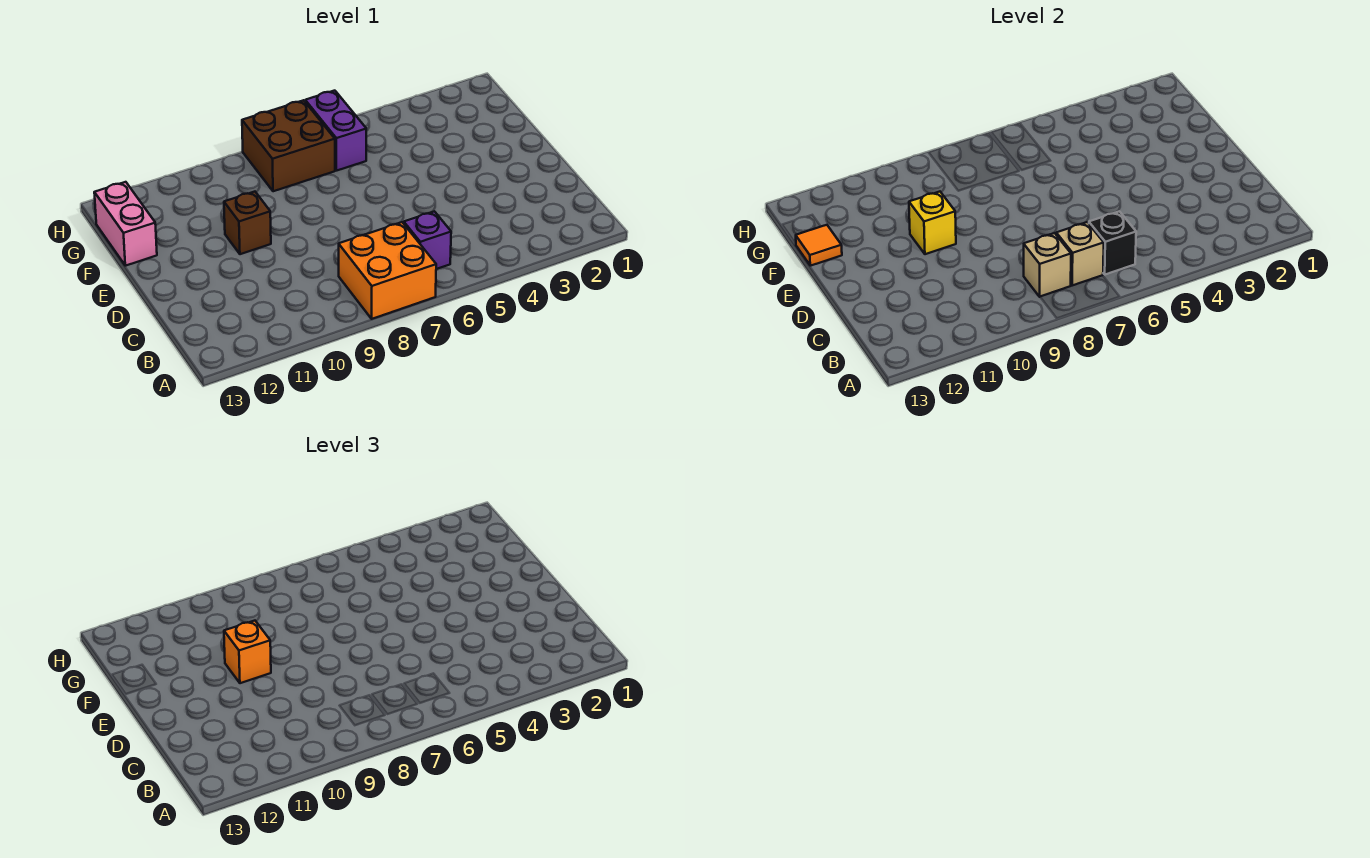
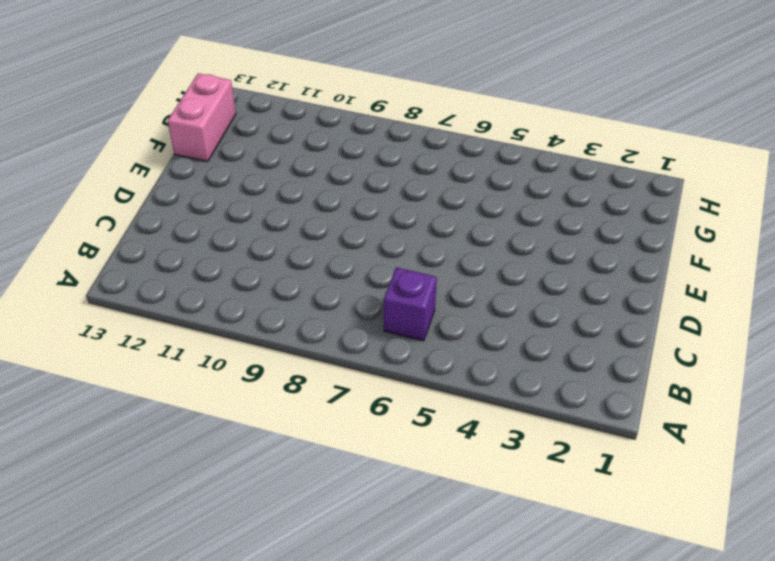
none -> orange brick A7:B8 level 1
none -> brown brick E10 level 1
none -> purple brick G6:H6 level 1

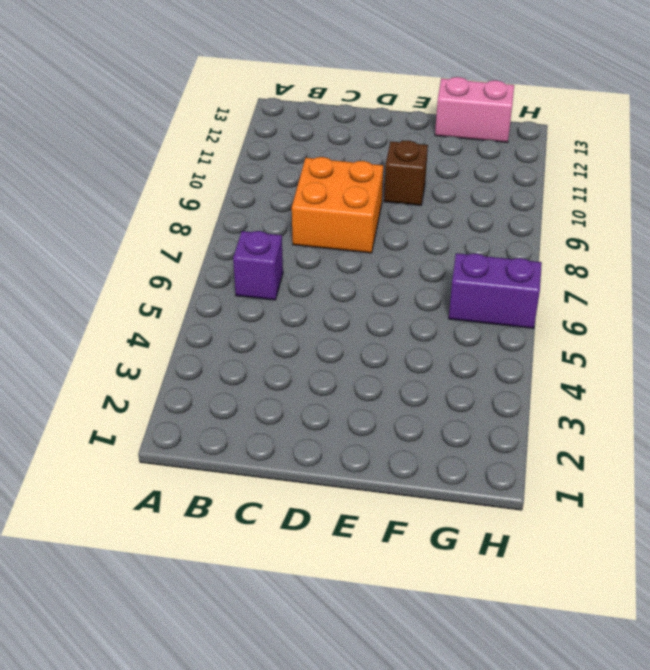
orange brick C8:D9 level 1 -> orange brick A7:B8 level 1
none -> brown brick G7:H8 level 1
none -> black brick B6 level 2
none -> tan brick B7 level 2

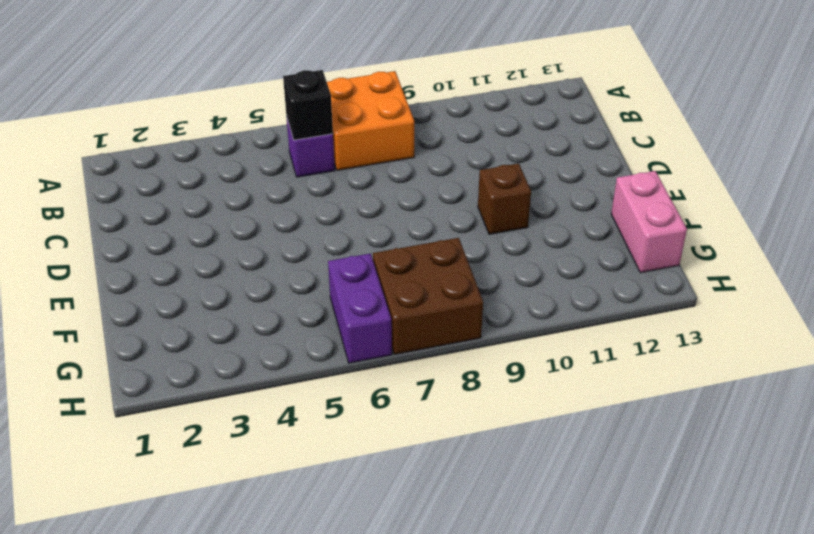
none -> tan brick B7 level 2
none -> tan brick B8 level 2
none -> yellow brick E10 level 2

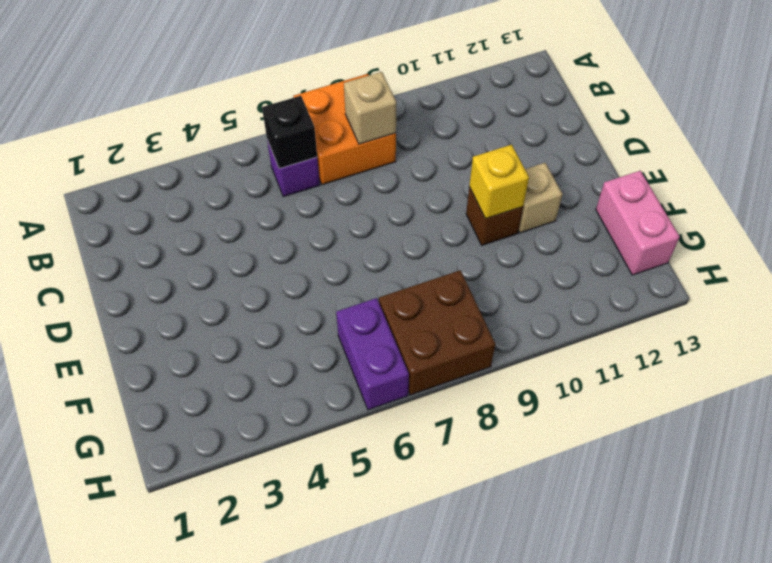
tan brick E11 level 1 -> tan brick B7 level 2
none -> orange tile F13 level 2
none -> orange brick E10 level 3

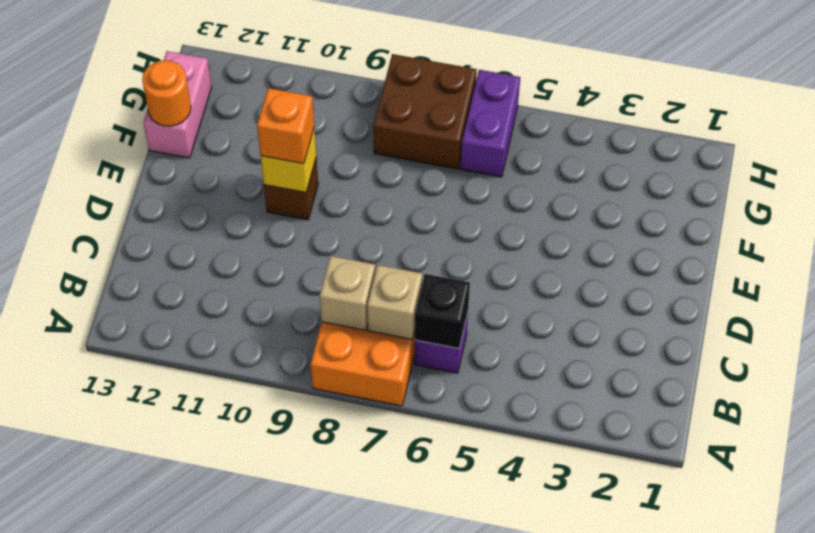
orange round brick F13 level 2 -> orange tile F13 level 2

